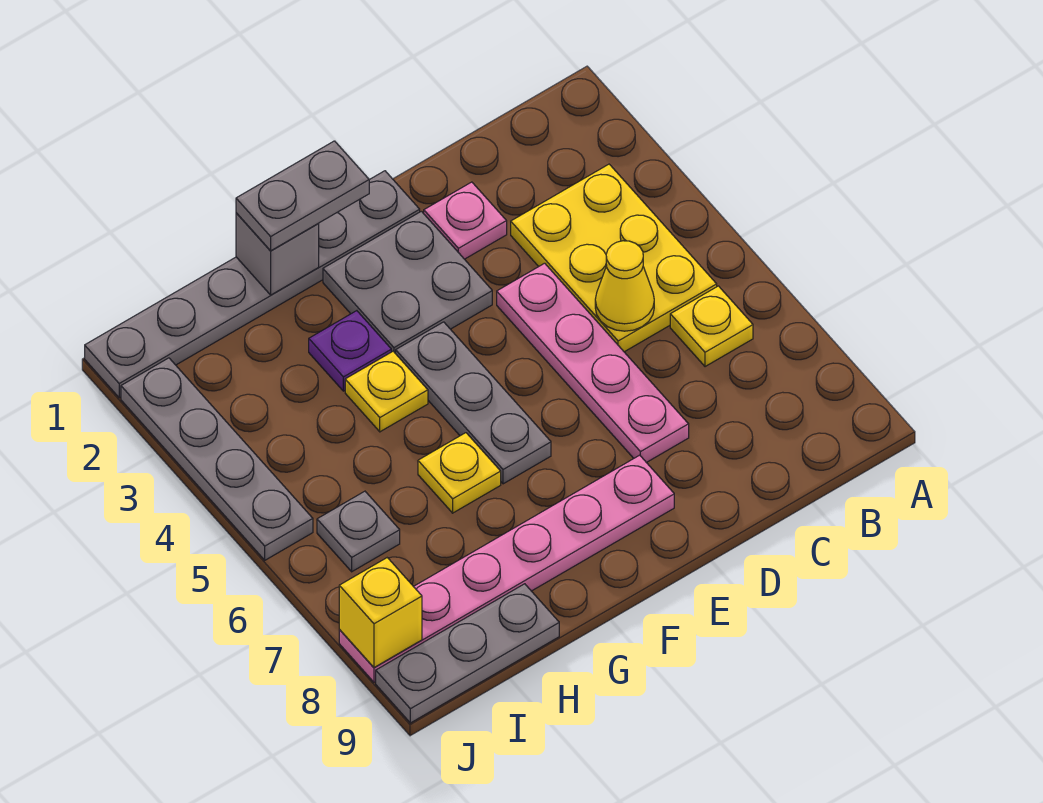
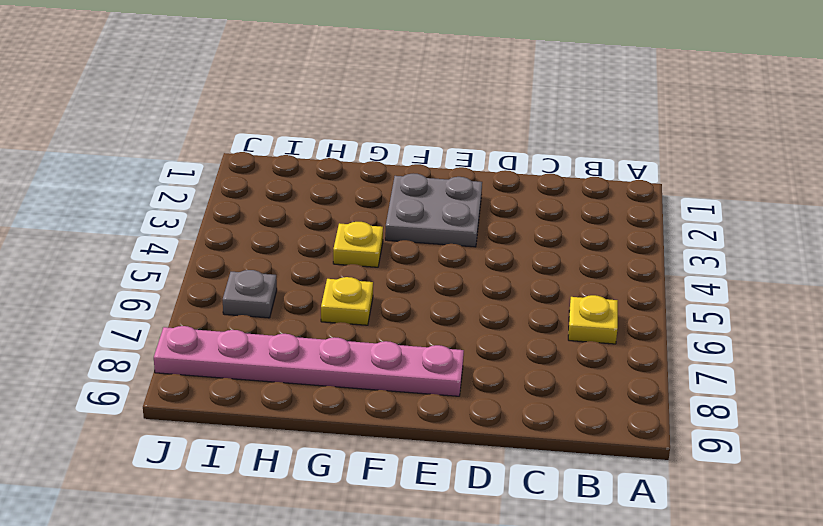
none -> yellow plate B3:C5 level 1
none -> pink plate D2 level 1
none -> pink plate D4:D7 level 1

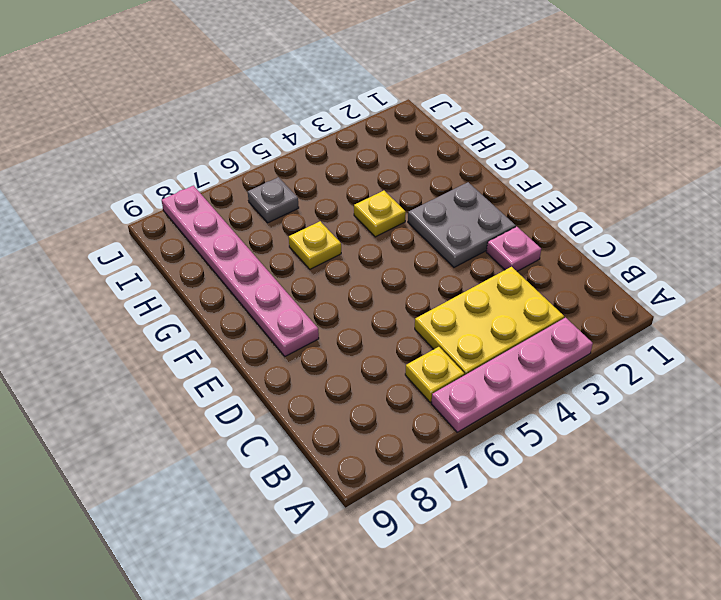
pink plate A3:A6 level 1 -> pink plate D4:D7 level 1
none -> grey plate E1:J1 level 1
none -> grey plate F4:F6 level 1
none -> purple plate G3 level 1

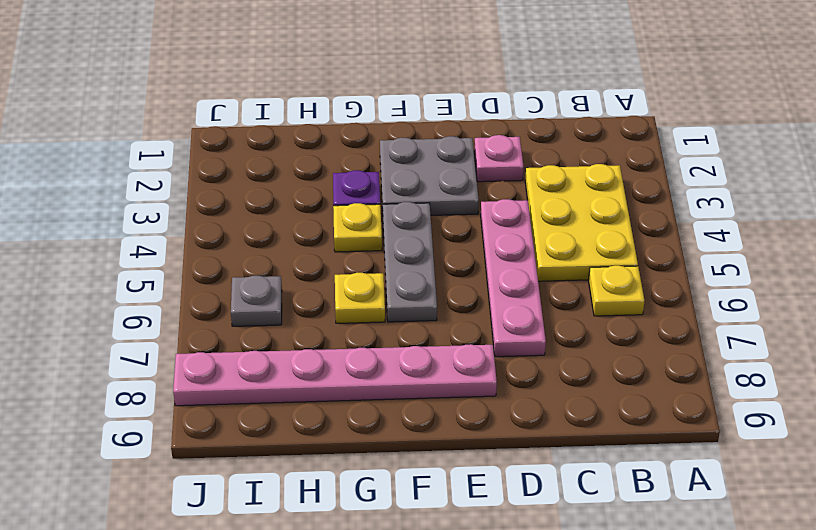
none -> grey plate E1:J1 level 1
none -> grey plate H9:J9 level 1
none -> grey plate J2:J5 level 1

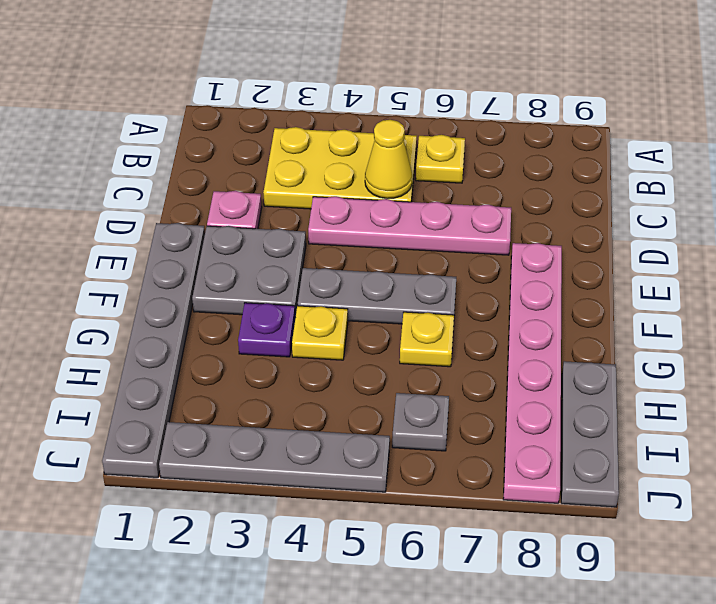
none -> grey brick G1 level 2
none -> yellow brick J8 level 2
none -> grey plate F1:G1 level 3

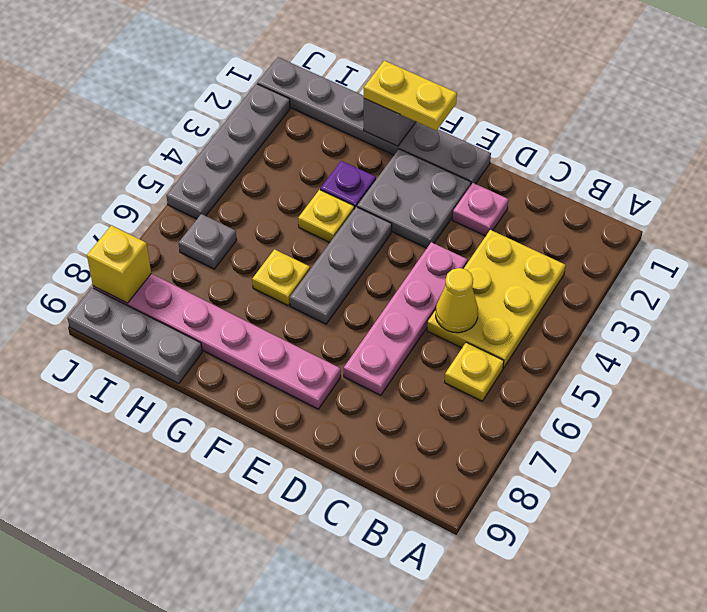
yellow plate F1:G1 level 3 -> grey plate F1:G1 level 3

